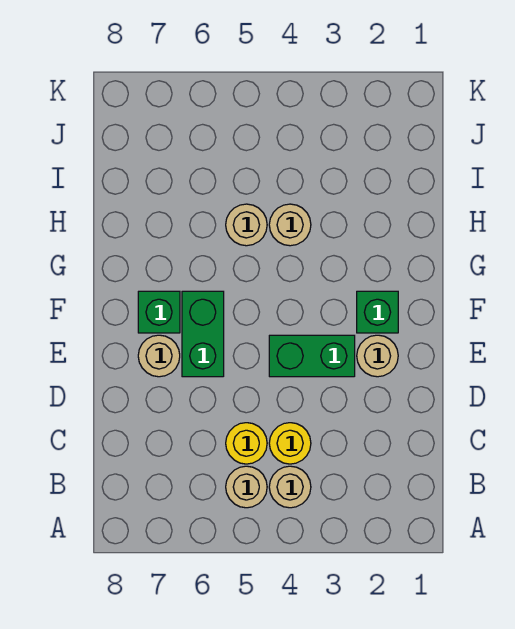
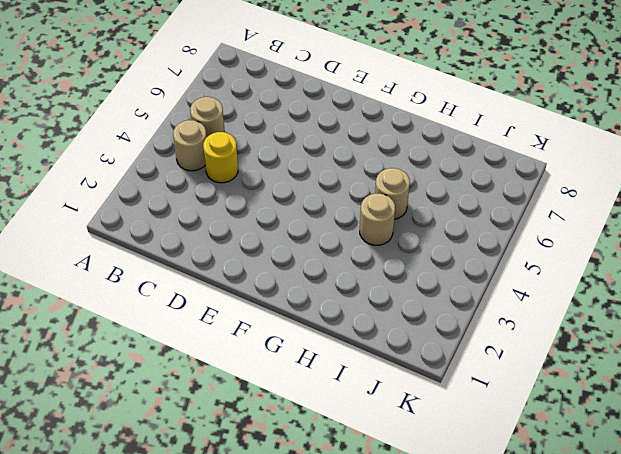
none -> yellow round brick C5 level 1
none -> tan round brick E2 level 1
none -> green brick E3:E4 level 1

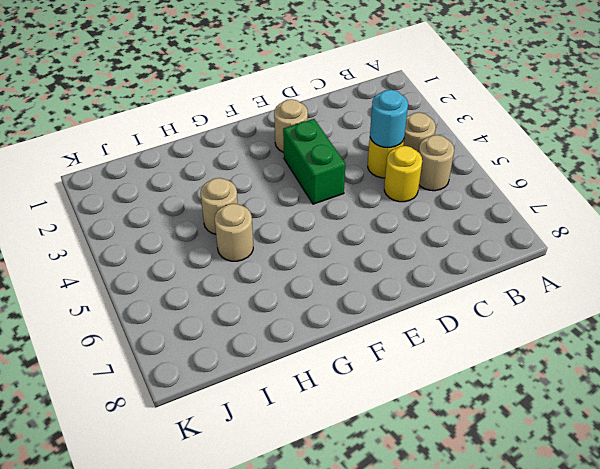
cyan round brick C4 level 2 -> none
none -> green brick E6:F6 level 1
none -> tan round brick E7 level 1
none -> green brick F2 level 1

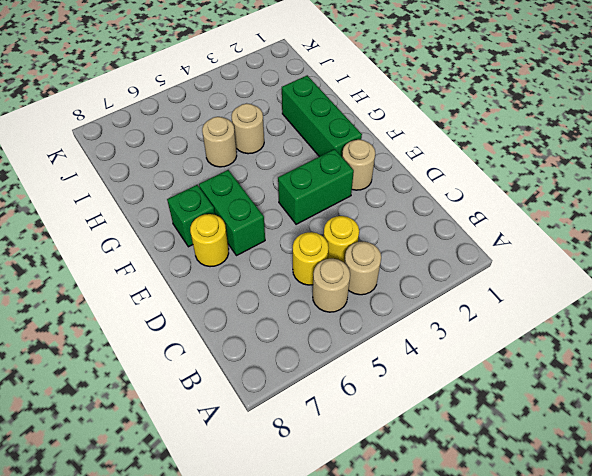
yellow round brick E7 level 1 -> tan round brick E7 level 1
green brick F2:H2 level 1 -> green brick F2 level 1

